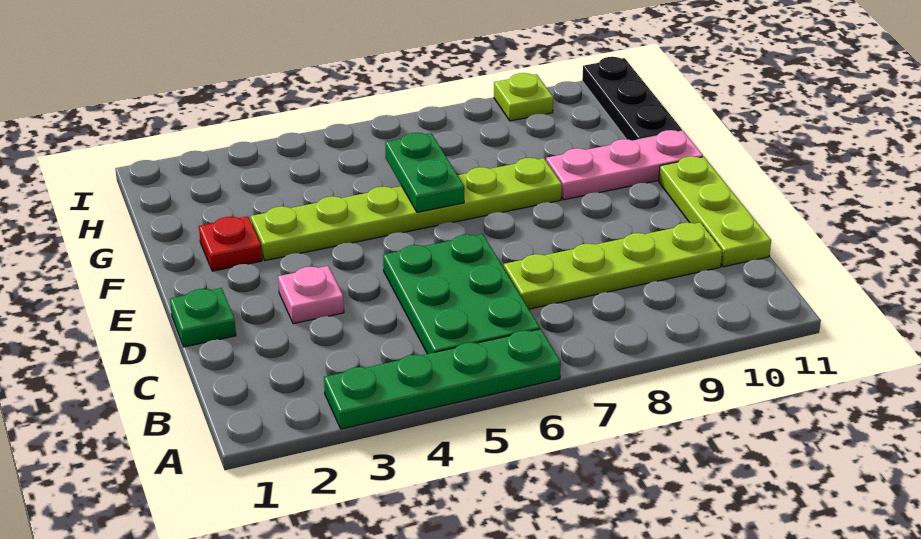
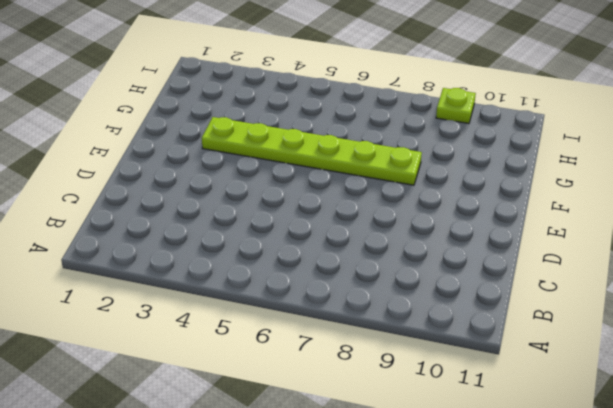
none -> green plate A3:A6 level 1
none -> green plate B5:D6 level 1
none -> lime plate C7:C10 level 1

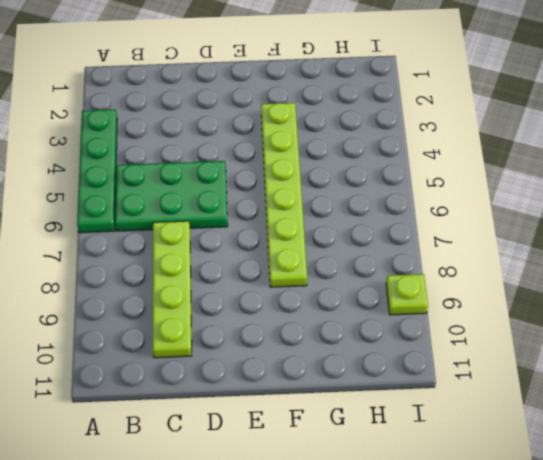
none -> lime plate C11:E11 level 1
none -> green plate D1 level 1
none -> pink plate D3 level 1

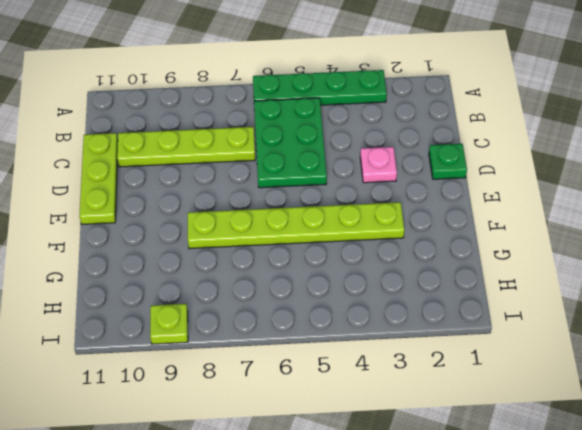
none -> red plate F2 level 1
none -> pink plate F9:F11 level 1
none -> black plate G11:I11 level 1

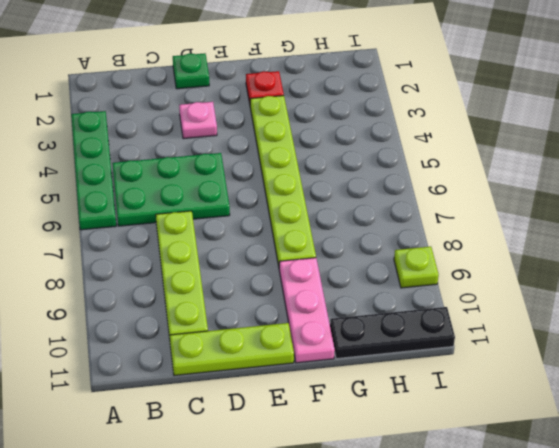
none -> green plate F6:G6 level 2

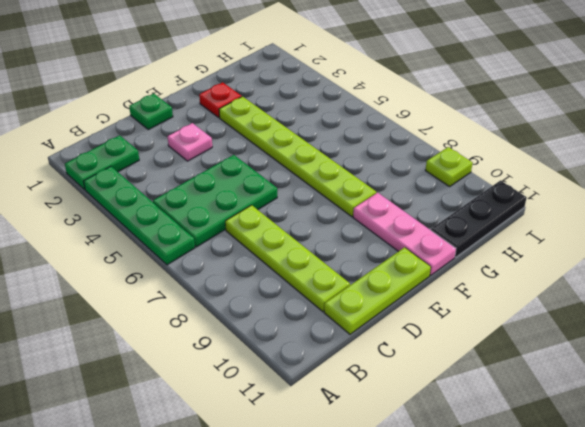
green plate A2:B2 level 1 -> green plate F6:G6 level 2

